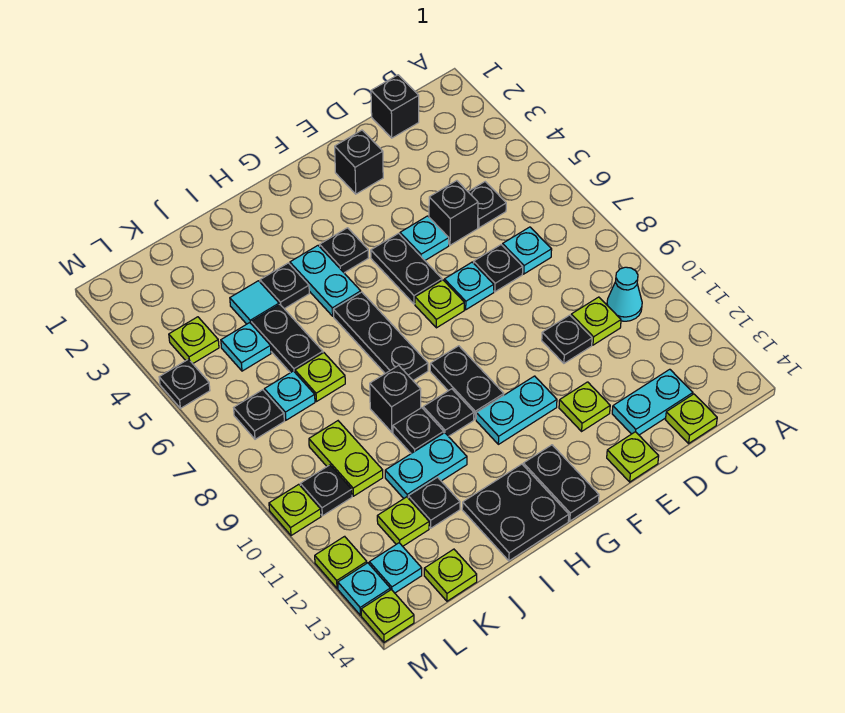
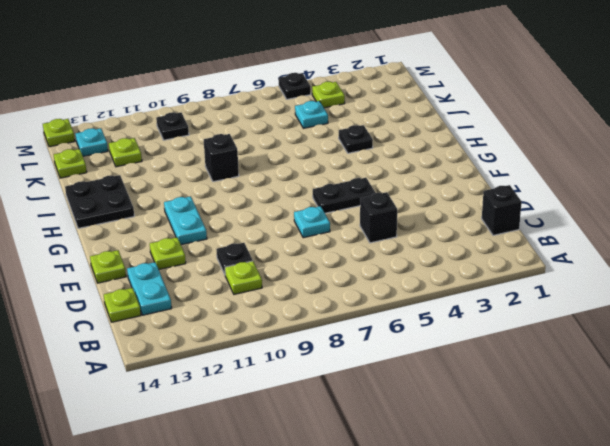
none -> cyan cone B10 level 1
none -> black plate C5 level 1
none -> cyan plate C7 level 1
none -> black plate D7 level 1

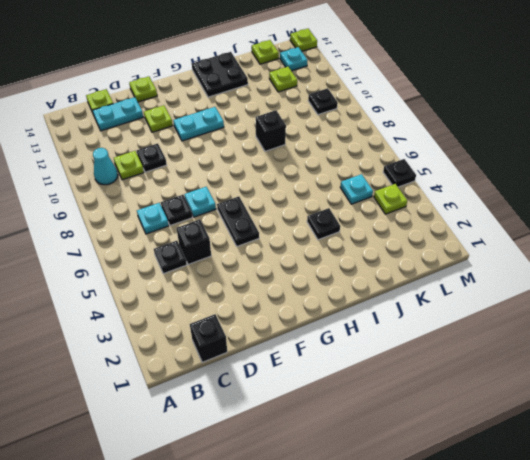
none -> black brick E2 level 1
none -> cyan plate E5 level 1
none -> lime plate F7 level 1
none -> black plate G4 level 1

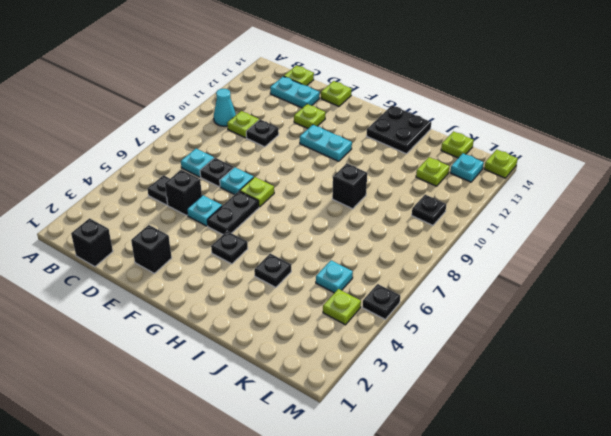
none -> black plate G9:G10 level 1
none -> black plate G13:G14 level 1
none -> cyan plate H4:H5 level 1
none -> black plate H6:H8 level 1

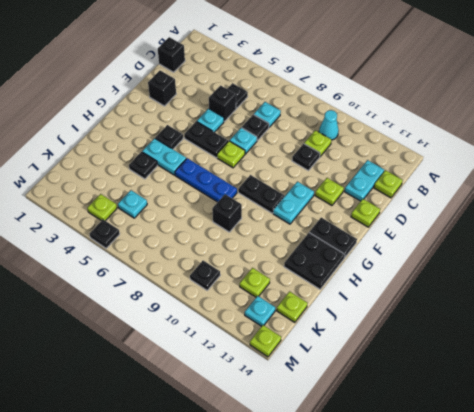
blue plate H6:H8 level 1 -> black plate H6:H8 level 1
none -> black plate H10 level 1
none -> black plate I10 level 1
none -> cyan plate I11:J11 level 1
none -> cyan tile J4 level 1

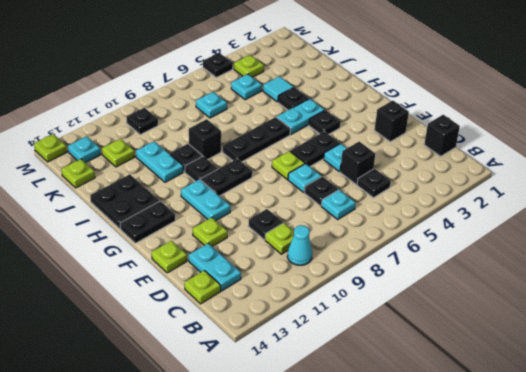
none -> black plate J5:J6 level 1
none -> lime plate J7 level 1
none -> black plate J12 level 1
none -> lime plate K9:K10 level 1

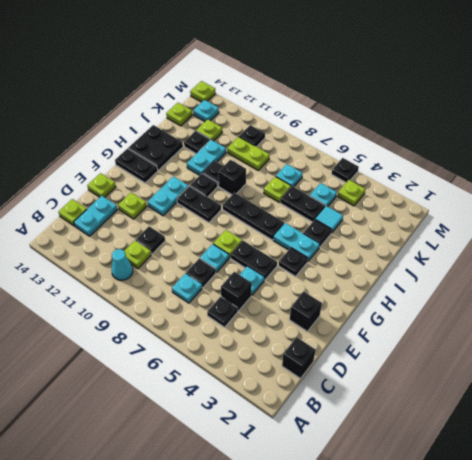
none -> black plate L7 level 1
none -> lime plate M10 level 1
none -> lime plate M12 level 1
none -> cyan plate M13 level 1

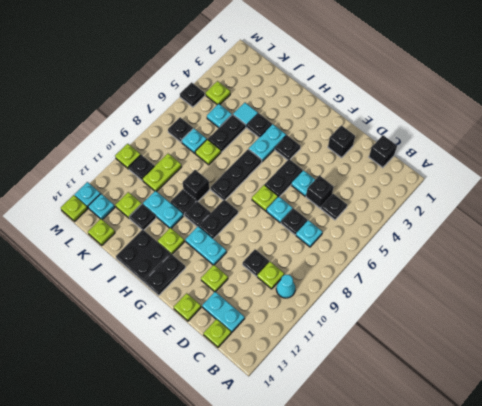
lime plate H12 level 1 -> lime plate M12 level 1

